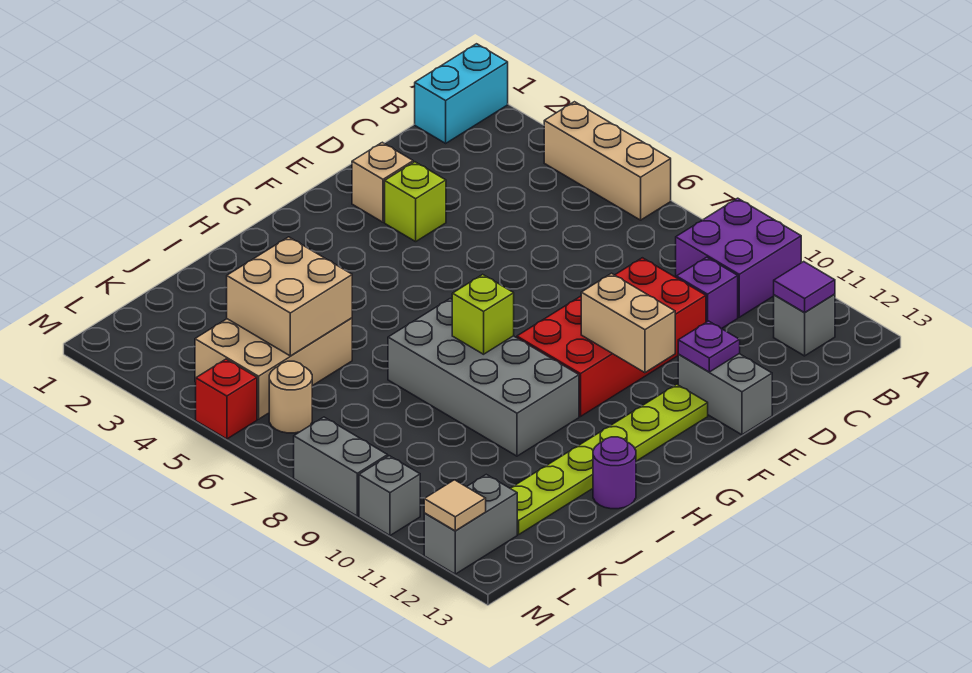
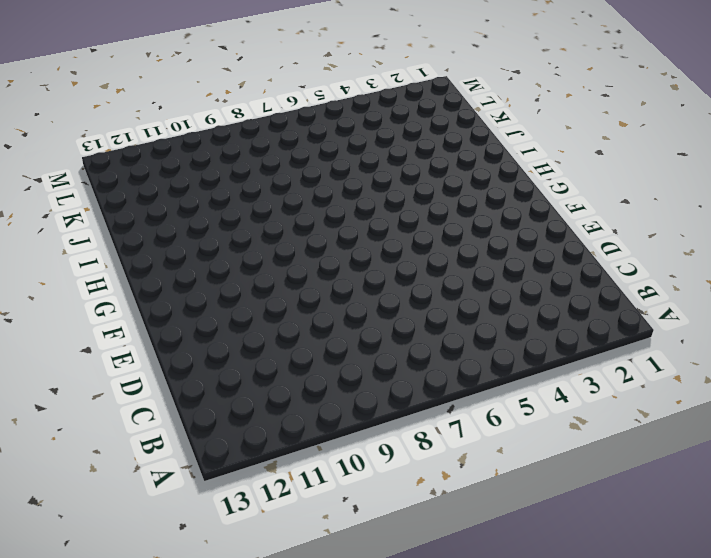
none -> cyan brick A1:B1 level 1
none -> tan brick A4:A6 level 1
none -> purple brick A9:B10 level 1

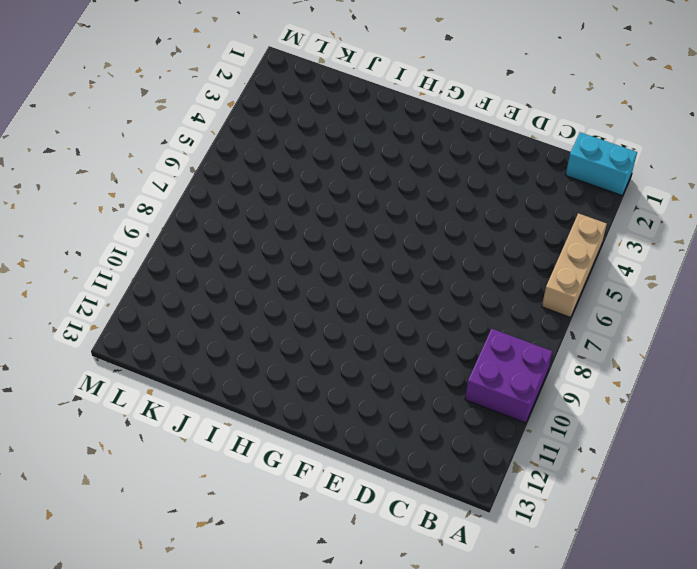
none -> grey brick B12 level 1
none -> purple brick C10 level 1
none -> red brick D9:G10 level 1

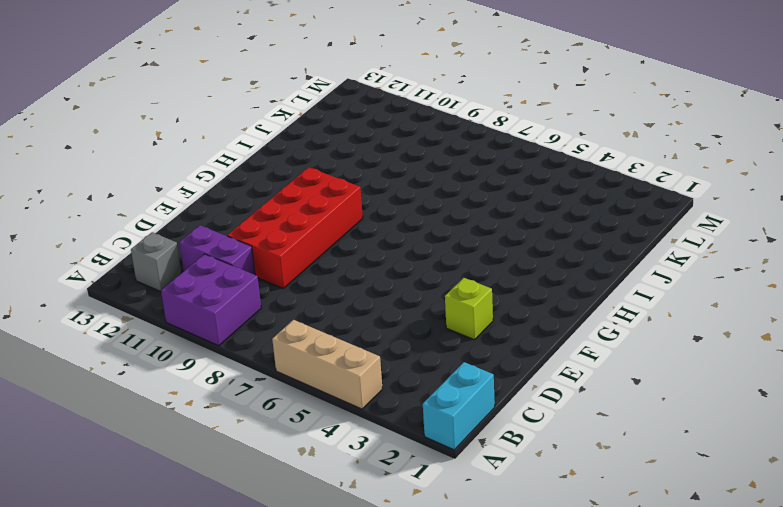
purple brick C10:C11 level 1 -> purple brick C10 level 1
none -> tan brick E2 level 1
none -> grey brick E12:E13 level 1
none -> lime plate F12:K12 level 1

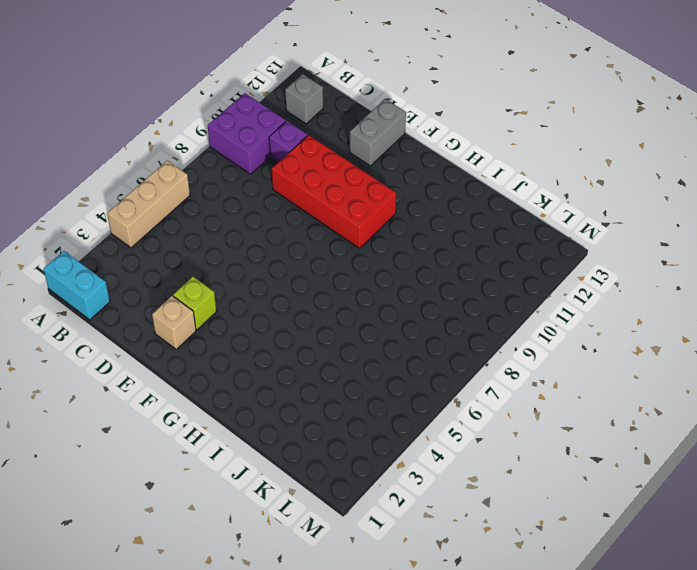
none -> lime plate F12:K12 level 1
none -> grey brick H7:I10 level 1
none -> purple round brick I13 level 1

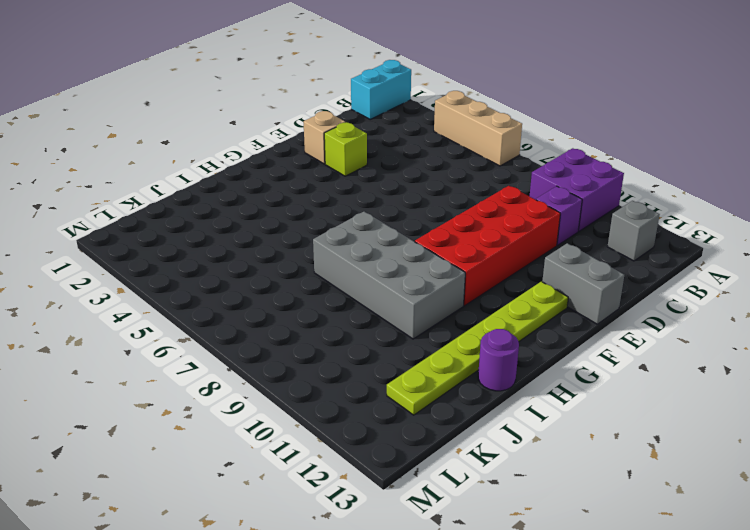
none -> tan brick J4:L5 level 1
none -> tan round brick L6 level 1
none -> grey brick L12:M12 level 1

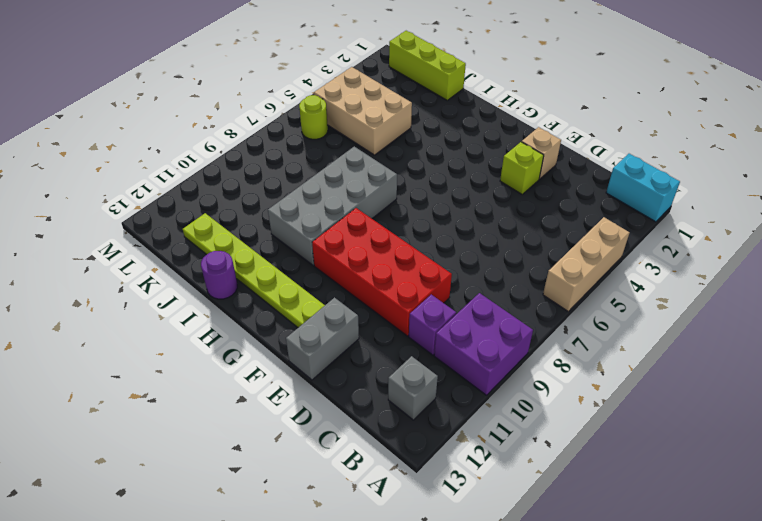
lime brick J1:L1 level 1 -> none
lime round brick L6 level 1 -> tan round brick L6 level 1
none -> grey brick L12:M12 level 1
none -> red brick M5 level 1
none -> grey brick M8:M9 level 1

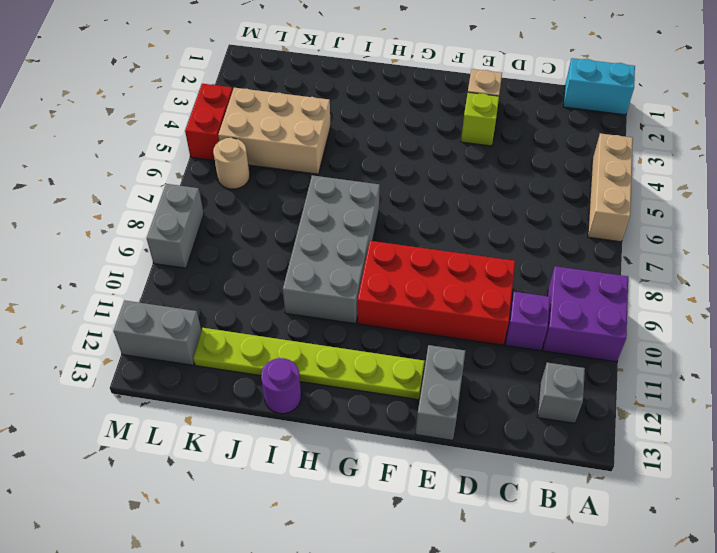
red brick M4:M5 level 1 -> red brick M5 level 1
none -> grey brick M10 level 1
none -> purple tile B12 level 2
none -> purple plate E12 level 2

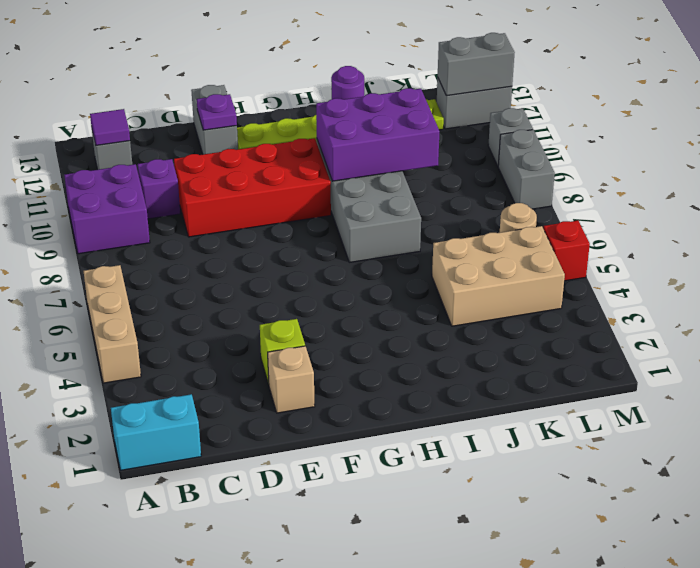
purple brick H9:J10 level 2 -> none
grey brick L12:M12 level 2 -> tan tile M12 level 2
none -> tan brick F10:F11 level 2
none -> lime brick H8 level 2
none -> tan brick J4:K5 level 2

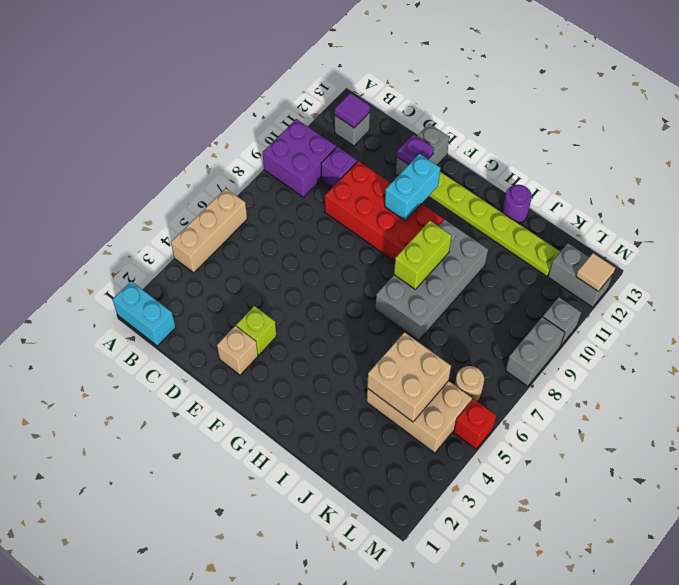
cyan brick F10:F11 level 2 -> tan brick F10:F11 level 2
lime brick H8:H9 level 2 -> lime brick H8 level 2

